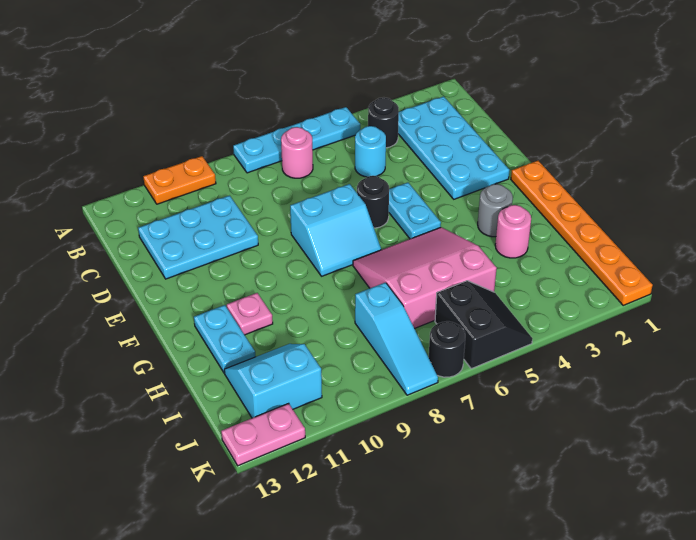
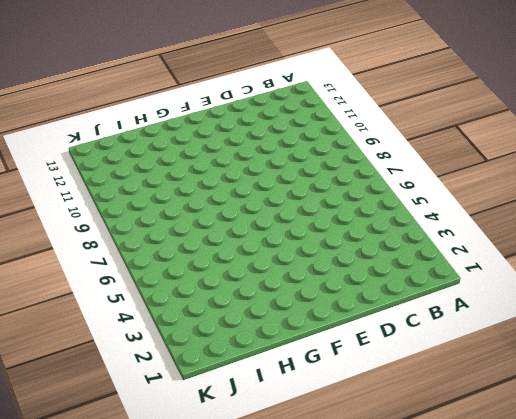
none -> cyan plate A5:A8 level 1
none -> orange plate A10:A11 level 1
none -> cyan plate B2:E3 level 1

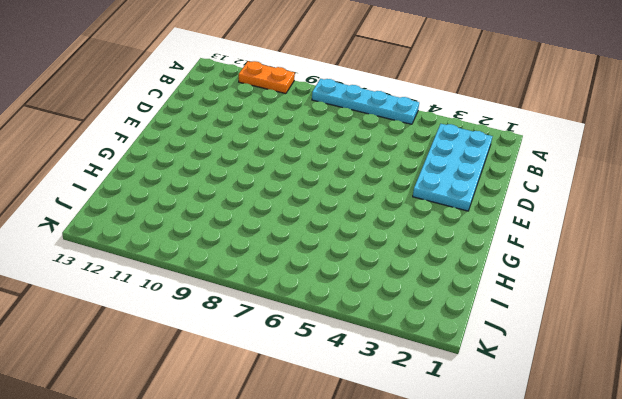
none -> black round brick B4 level 1
none -> pink round brick B7 level 1
none -> cyan round brick C5 level 1

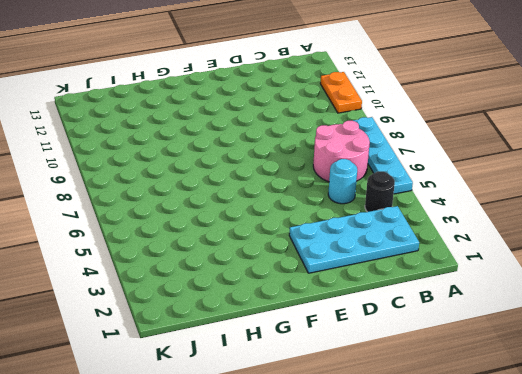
pink round brick B6:C7 level 1 -> pink round brick B7 level 1
none -> cyan plate C10:D12 level 1
none -> cyan plate E5:F5 level 1
none -> black round brick E6 level 1

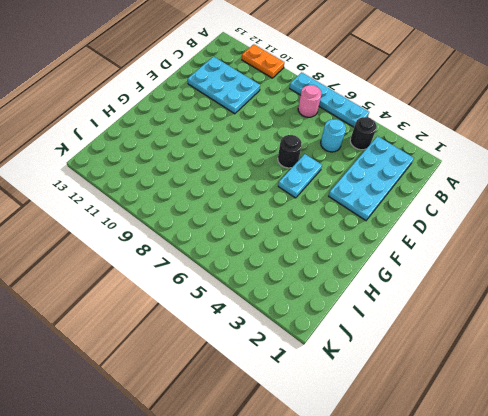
none -> cyan slope E7:F8 level 1 top E
none -> orange plate F1:K1 level 1
none -> grey round brick G3 level 1

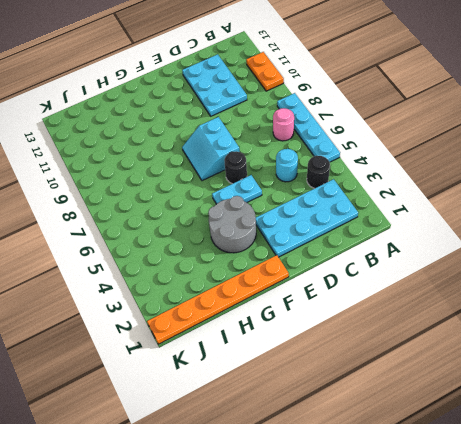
grey round brick F3:G4 level 1 -> grey round brick G3 level 1
none -> pink slope G5:I7 level 1 top I
none -> pink plate G11 level 1
none -> cyan plate G12:H12 level 1

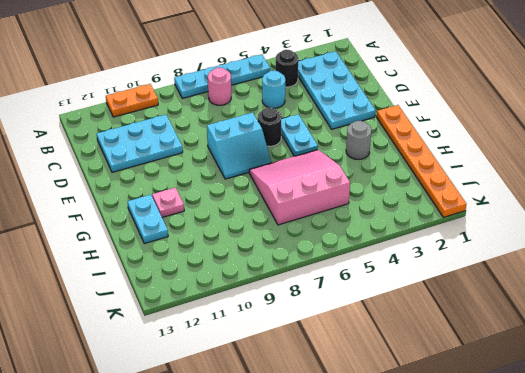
none -> pink round brick H3 level 1
none -> cyan slope I8:K8 level 1 top I
none -> cyan slope I11:J12 level 1 top J

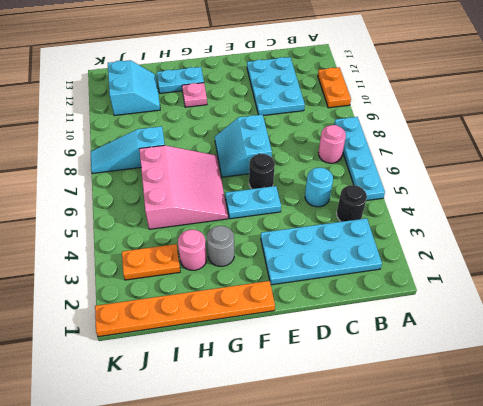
orange plate I3:J3 level 1 -> none
none -> black slope J5:K6 level 1 top 6
none -> black round brick K7 level 1
none -> pink plate K12:K13 level 1

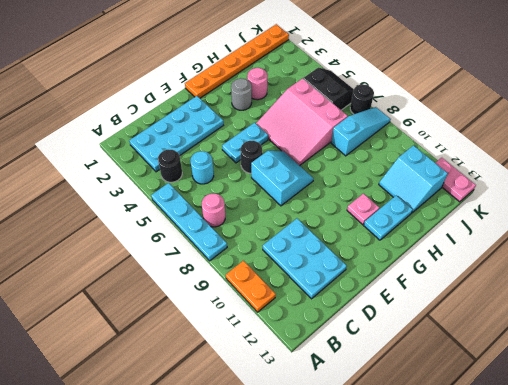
black slope J5:K6 level 1 top J -> black slope J5:K6 level 1 top 6

